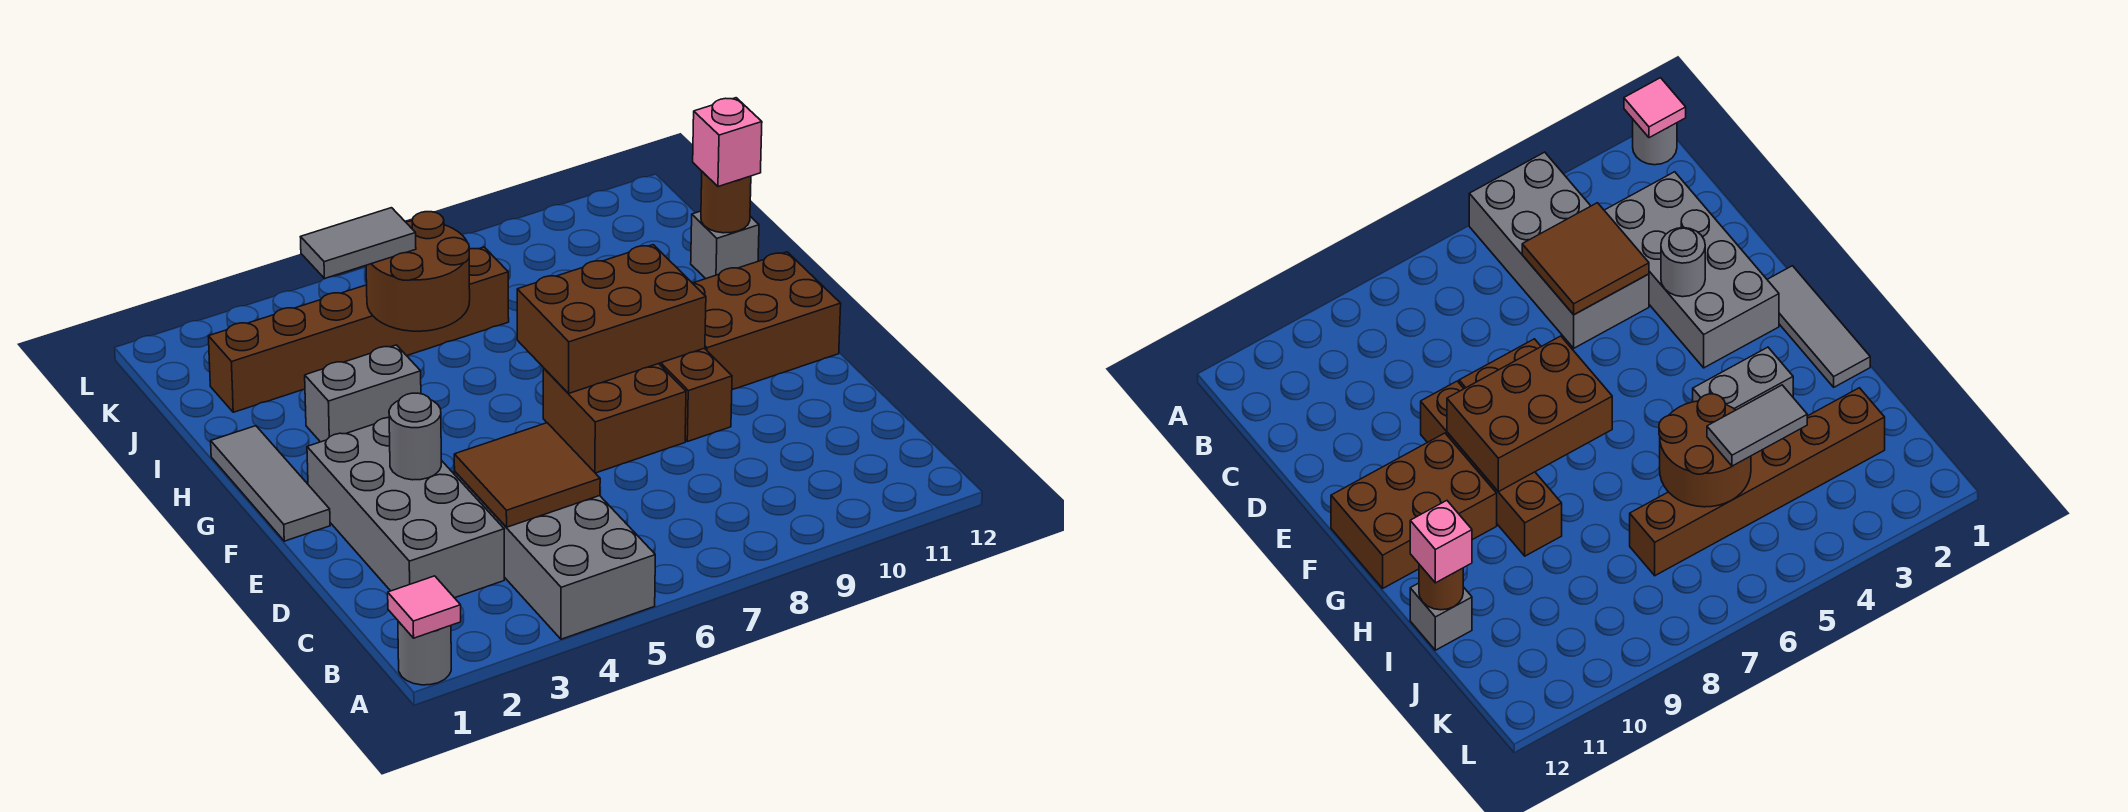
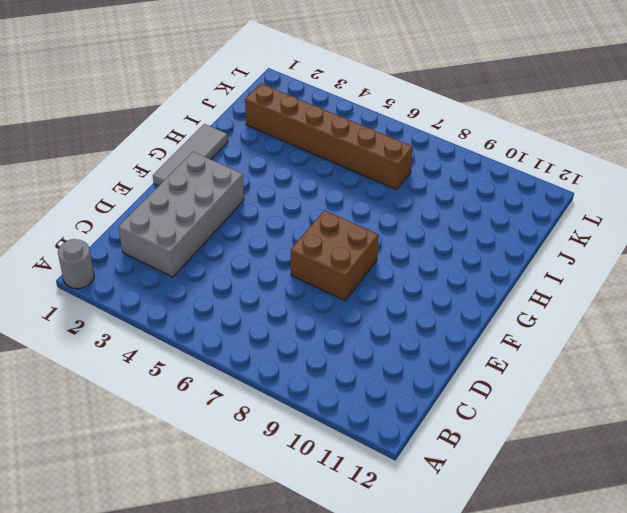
none -> grey brick A4:D5 level 1
none -> brown brick E9:H9 level 1
none -> brown brick F10:G12 level 1

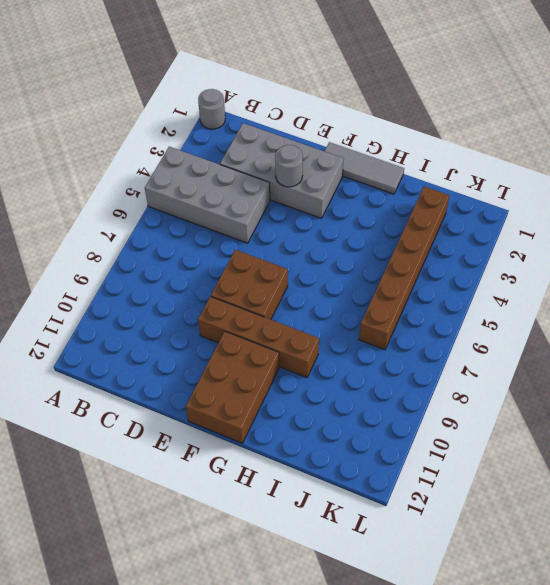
none -> grey brick H3:H4 level 1
none -> grey brick I12 level 1
none -> pink tile A1 level 2

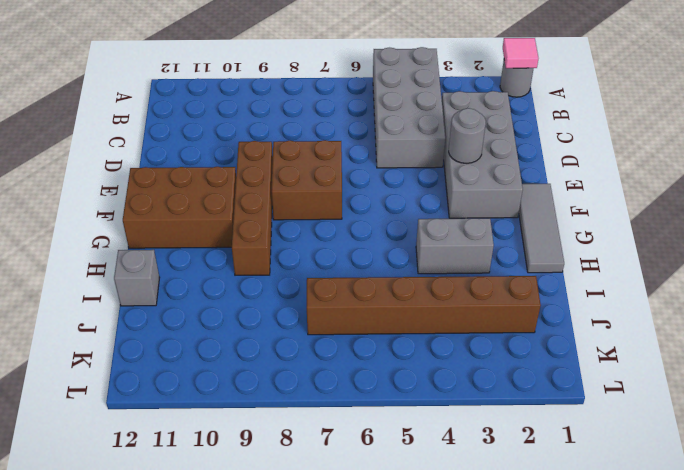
none -> brown tile C4:D5 level 2
none -> brown brick F7:G9 level 2
none -> brown round brick I5:J6 level 2

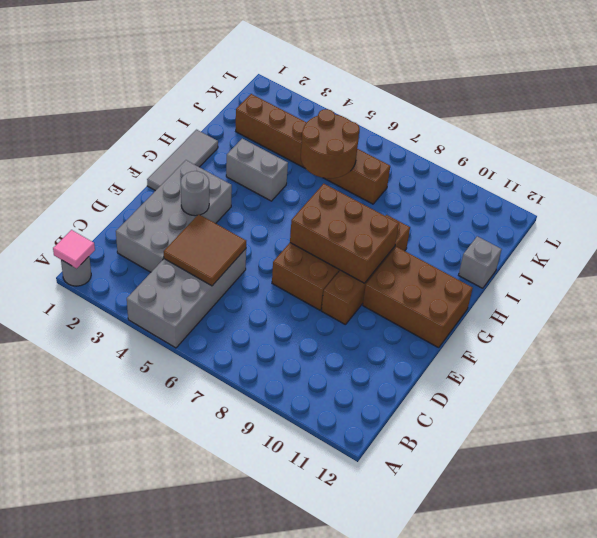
none -> brown round brick I12 level 2
none -> pink brick I12 level 3
none -> grey tile J4:J5 level 3

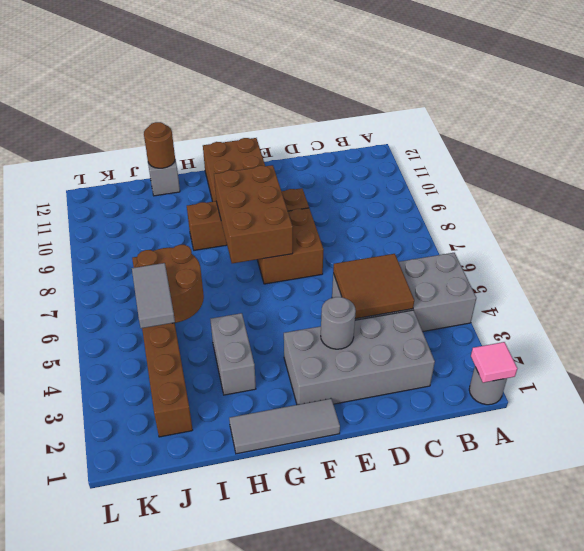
none -> pink brick I12 level 3

